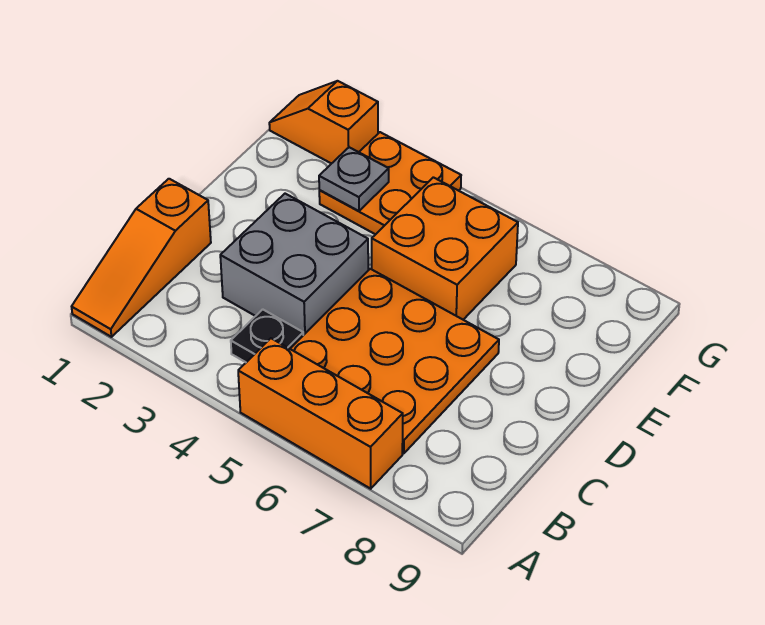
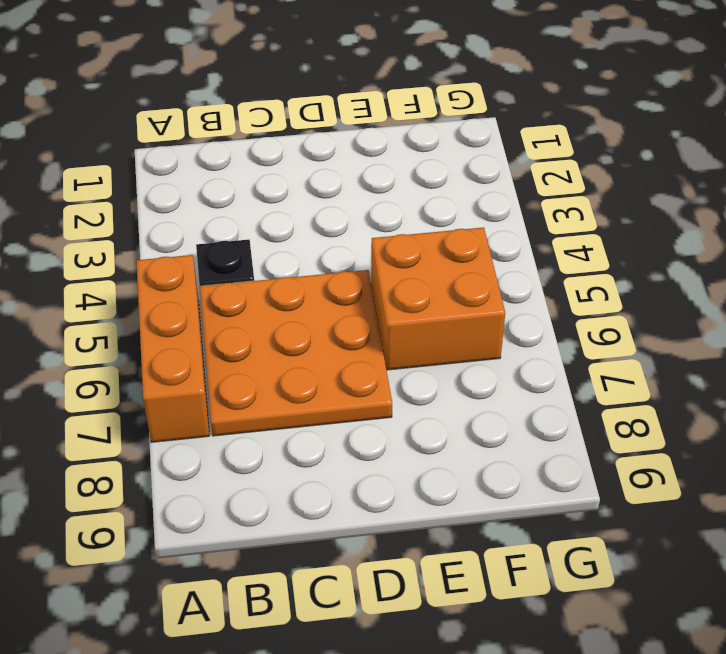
none -> orange slope A1:C1 level 1 top C
none -> grey brick C3:D4 level 1

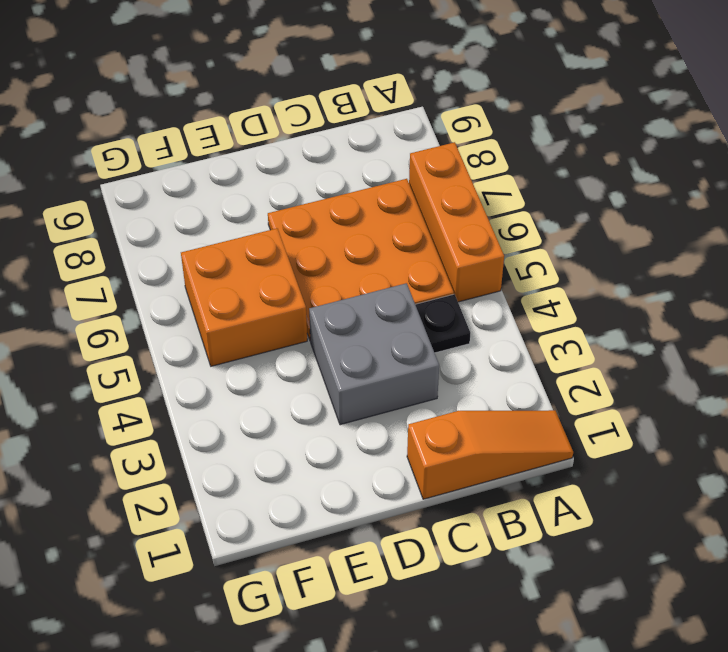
none -> orange plate F3:G4 level 1
none -> orange slope G1:G2 level 1 top 2

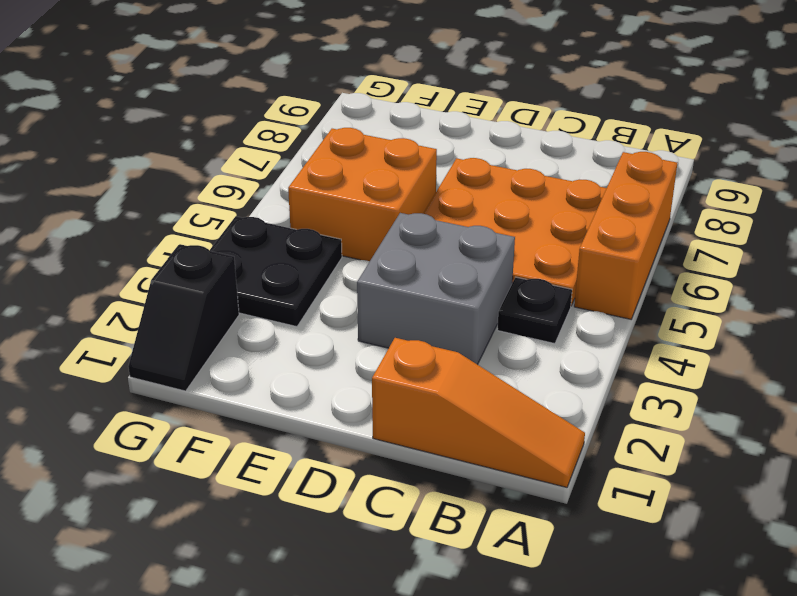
black plate F3:G4 level 1 -> orange plate F3:G4 level 1
black slope G1:G2 level 1 top 2 -> orange slope G1:G2 level 1 top 2
none -> grey plate F3 level 2

